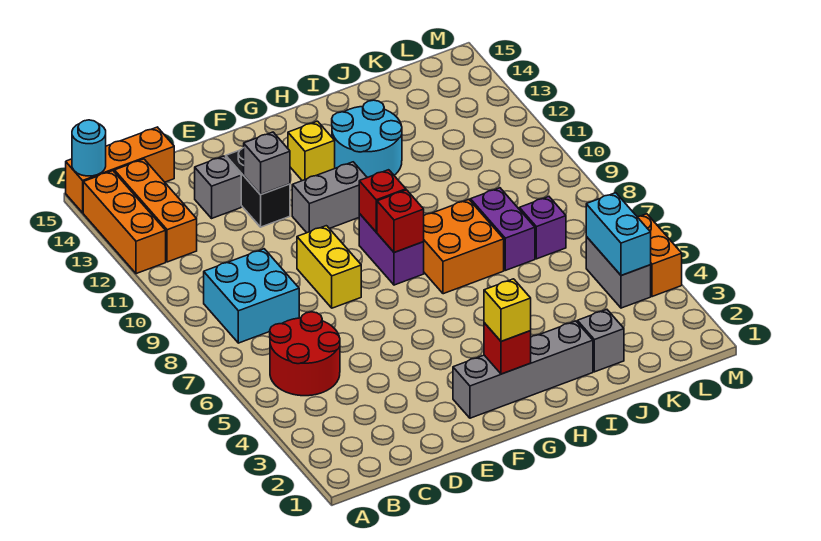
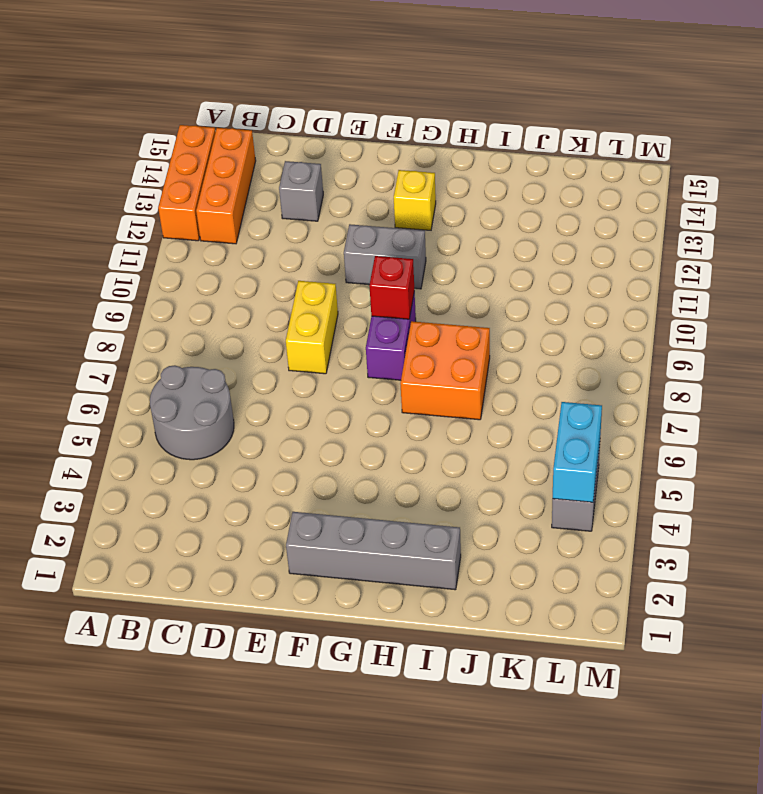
grey round brick B5:C6 level 1 -> red round brick B5:C6 level 1
none -> orange brick A15:C15 level 1
none -> cyan brick B8:C9 level 1
none -> black brick E12:E13 level 1

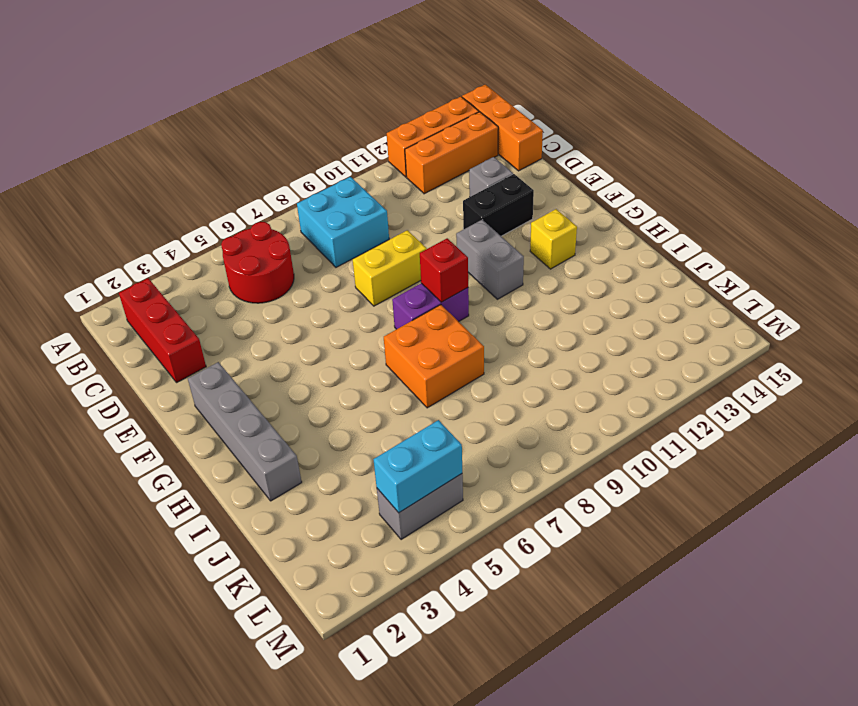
red brick B2:D2 level 1 -> none
none -> cyan round brick H12:I13 level 1
none -> grey brick J2 level 1
none -> purple brick J7:J8 level 1

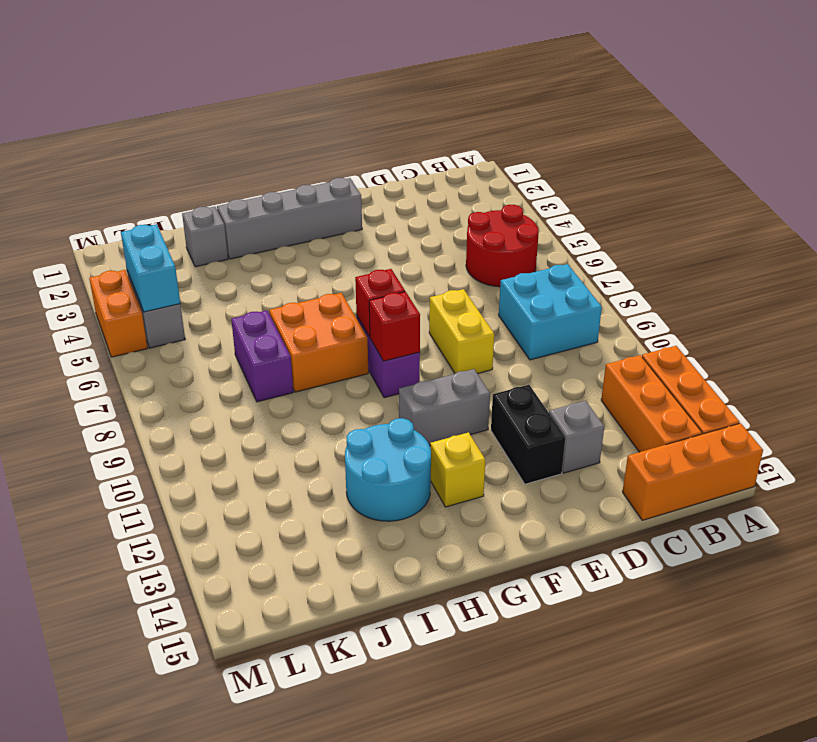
none -> purple brick K7 level 1
none -> cyan round brick A15 level 2
none -> grey brick E12 level 2

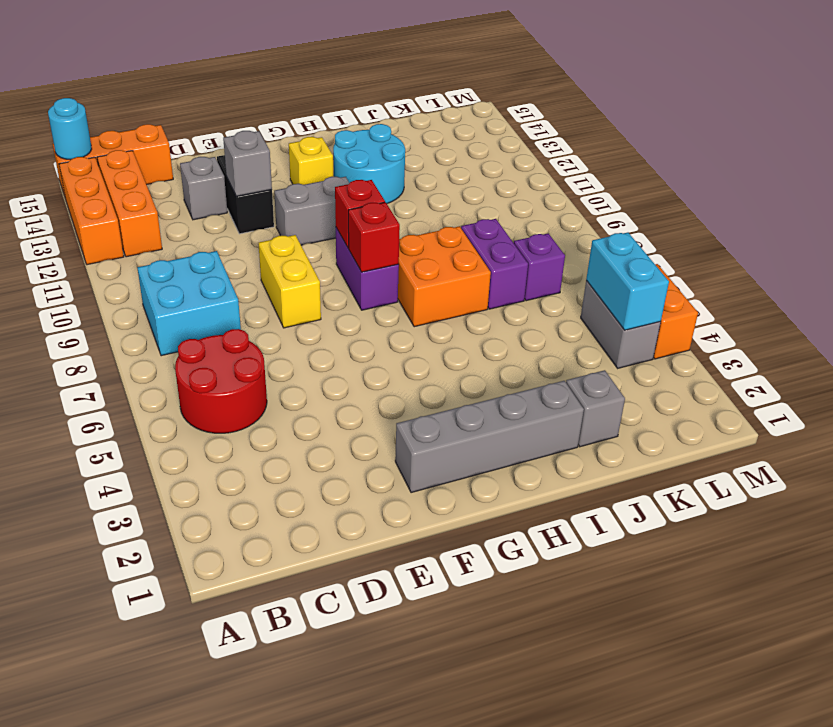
none -> red brick G2 level 2
none -> yellow brick G2 level 3

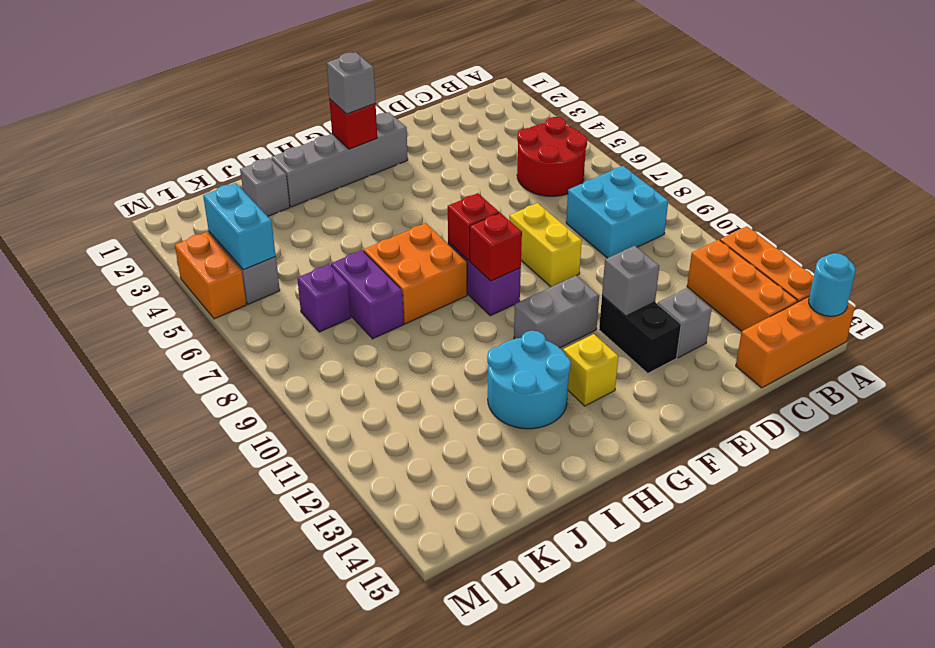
grey brick G2 level 3 -> yellow brick G2 level 3

